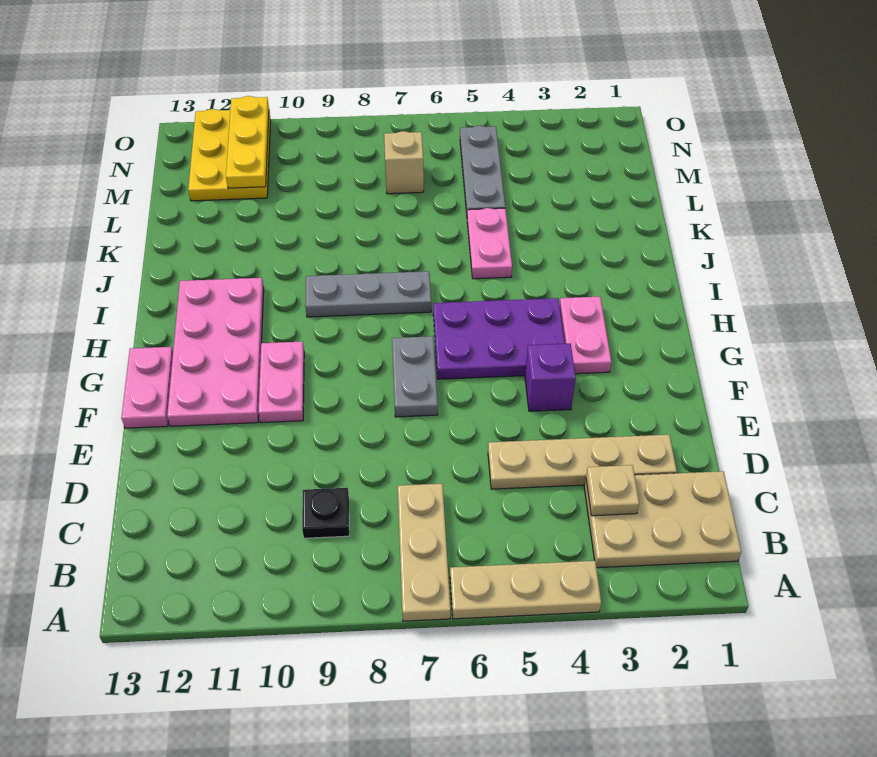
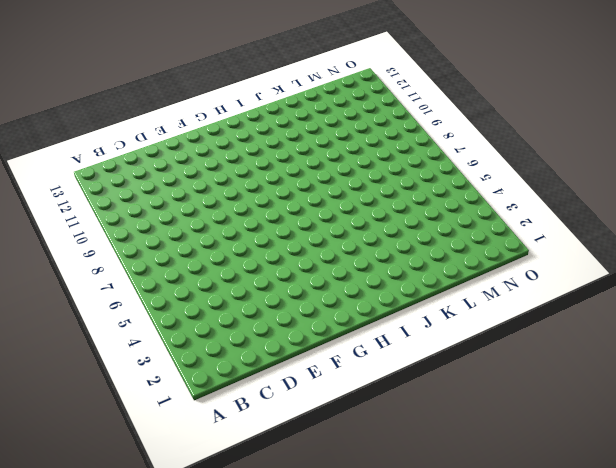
none -> tan plate A4:A6 level 1
none -> tan plate A7:C7 level 1
none -> tan plate B1:C3 level 1

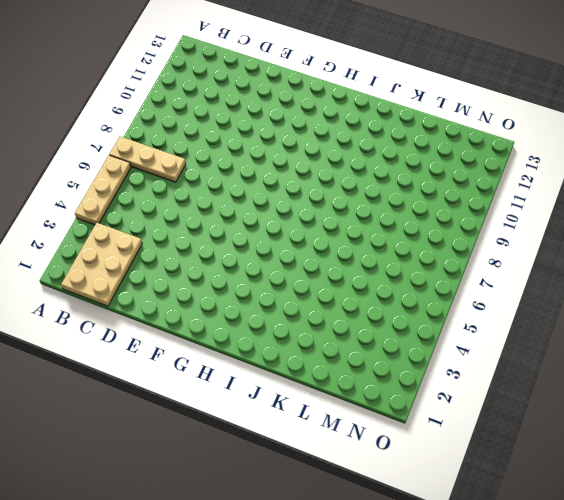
none -> black plate C9 level 1
none -> tan plate D2:D5 level 1
none -> purple brick F4 level 1

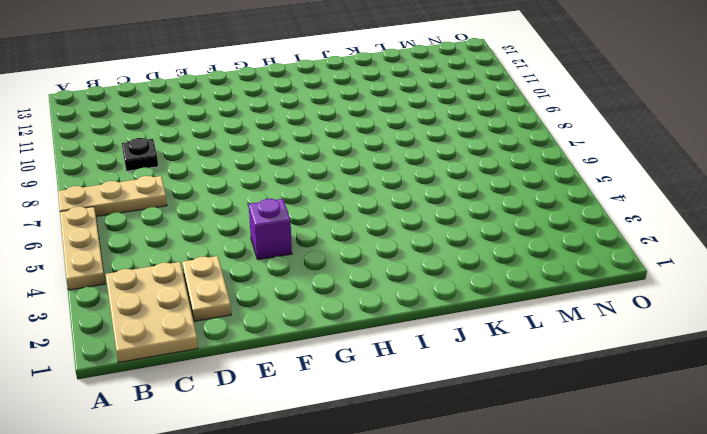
tan plate D2:D3 level 1 -> tan plate D2:D5 level 1
none -> grey plate F7:G7 level 1
none -> pink plate F10:G10 level 1
none -> pink plate F11:I12 level 1

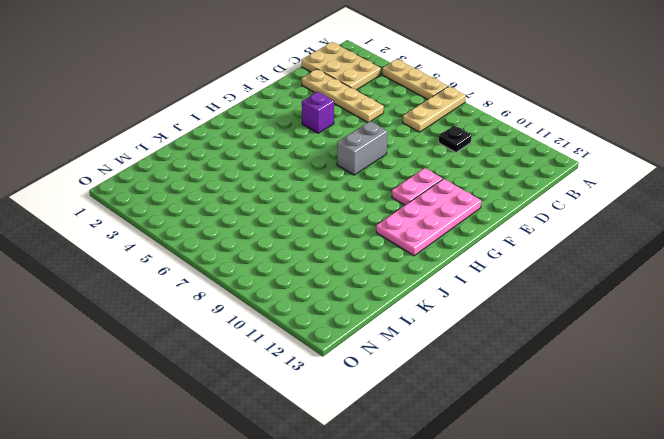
grey brick F7:G7 level 1 -> grey plate F7:G7 level 1
none -> pink plate F13:G13 level 1
none -> pink plate G3:H3 level 1
none -> purple plate G4:H6 level 1

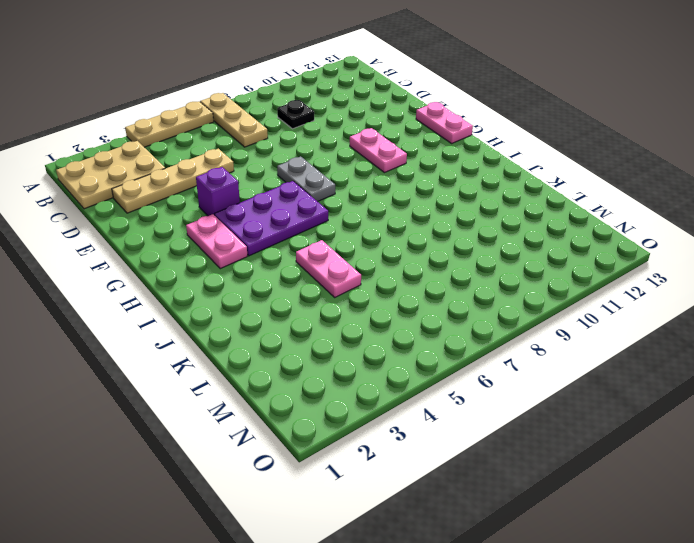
none -> pink plate F11:I12 level 1
none -> grey plate I7:I9 level 1
none -> grey plate L5:N5 level 1

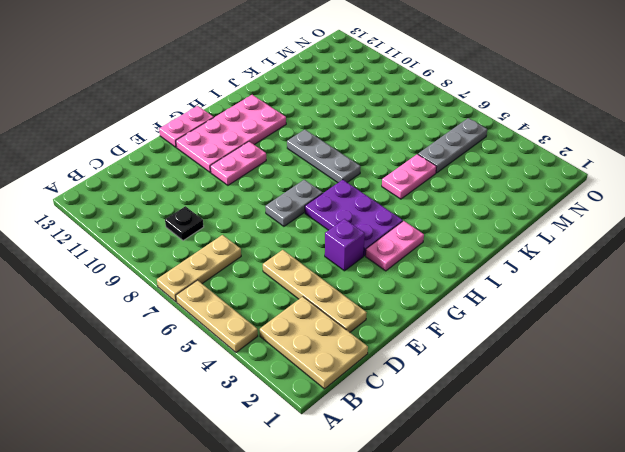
none -> tan brick M7 level 1
none -> yellow plate M11:O12 level 1
none -> tan plate C3 level 2

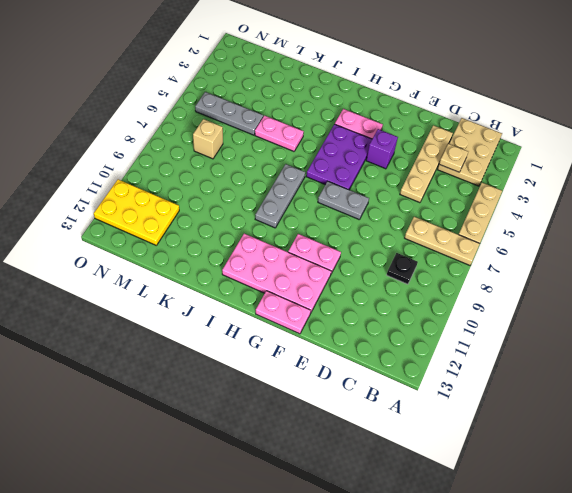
none -> yellow plate M11:O11 level 2

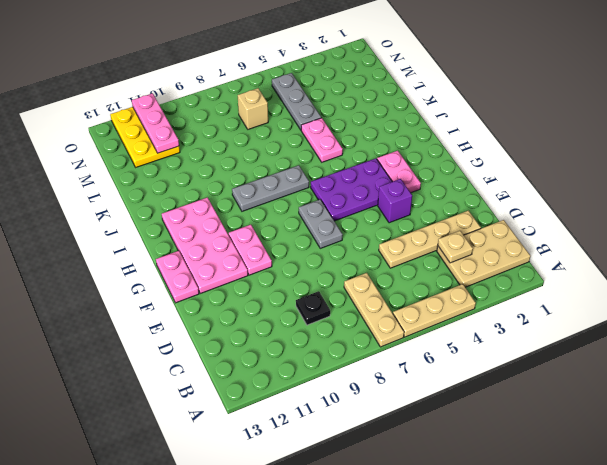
pink plate M11:O11 level 2 -> yellow plate M11:O11 level 2

